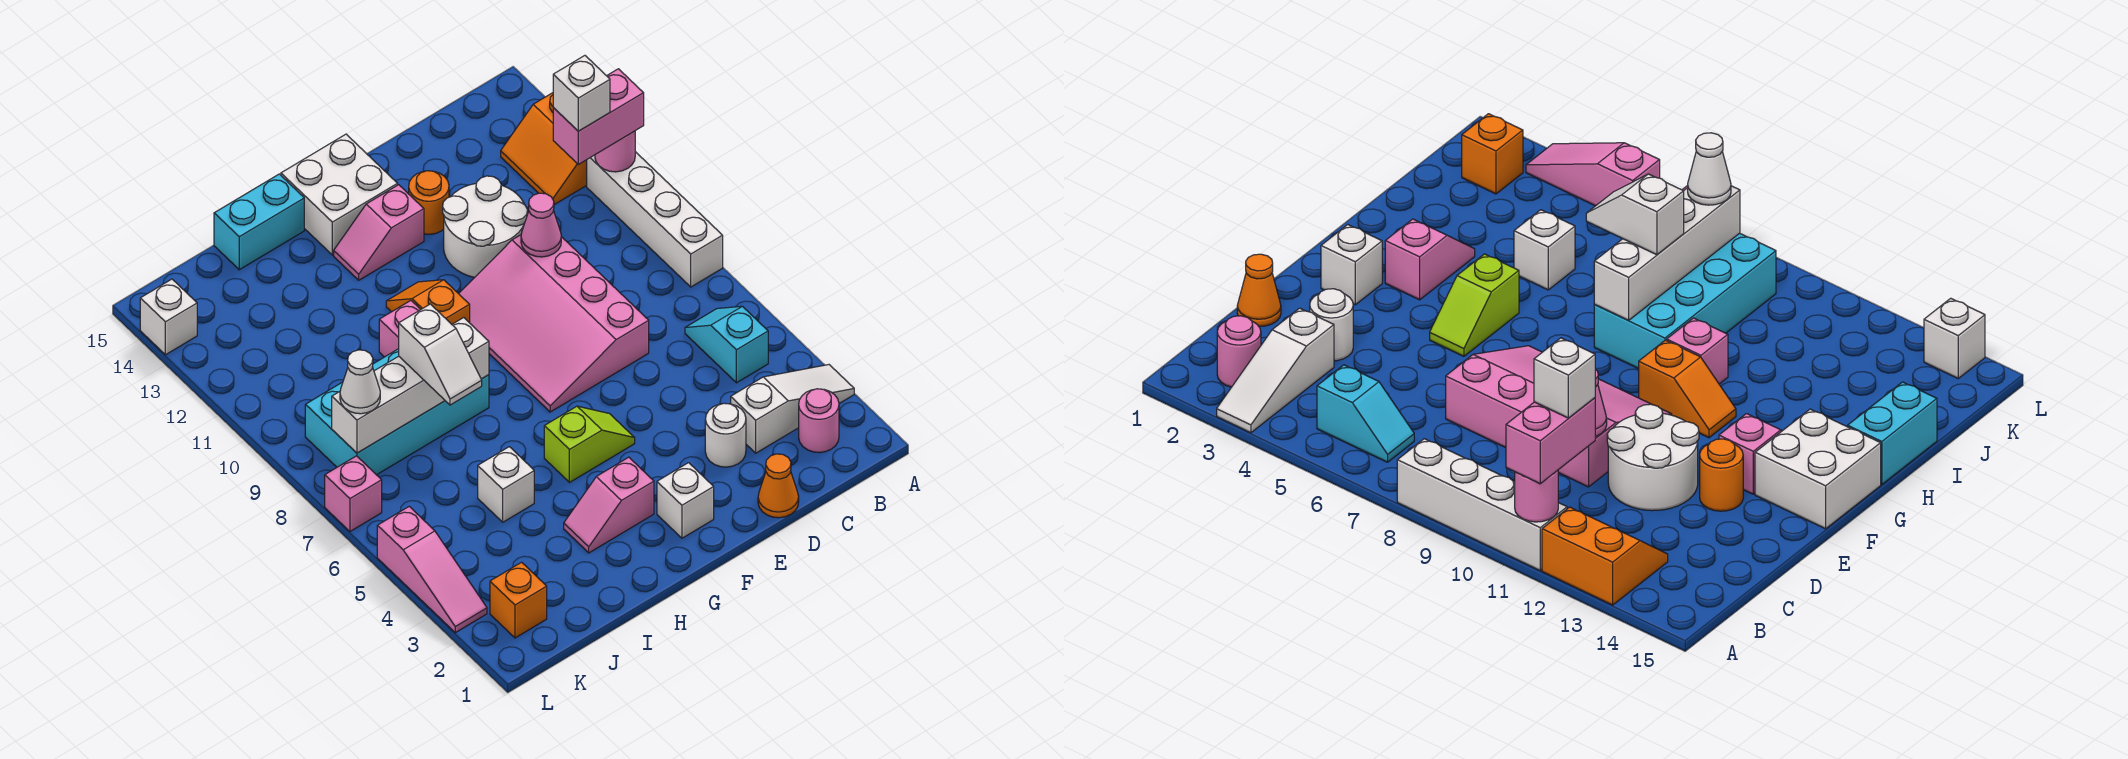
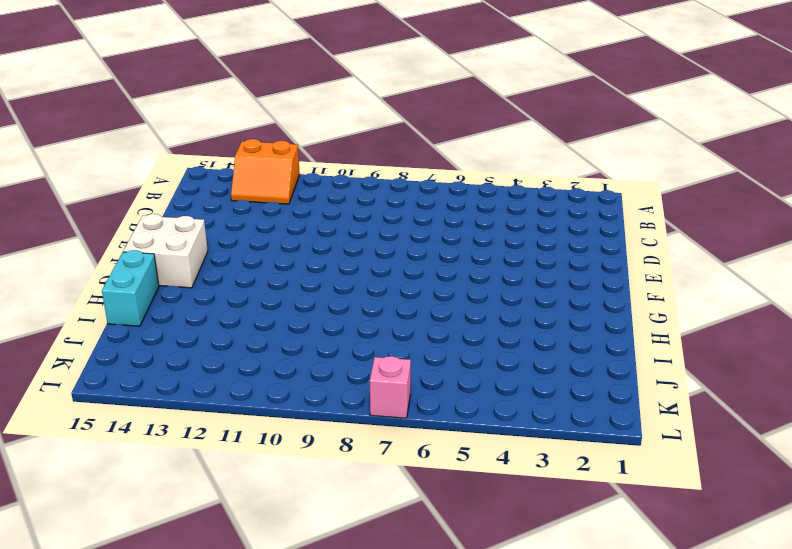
none -> white slope A3:C3 level 1 top C
none -> white brick A8:A11 level 1
none -> pink round brick B2 level 1
none -> cyan slope B5:B6 level 1 top 5

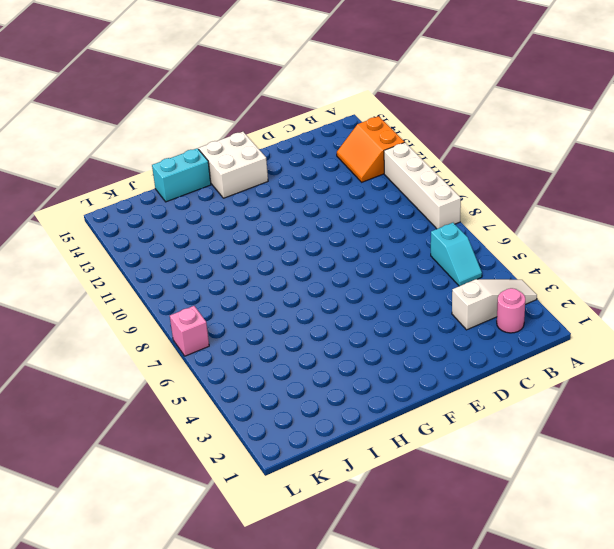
cyan slope B5:B6 level 1 top 6 -> cyan slope B5:B6 level 1 top 5
none -> orange cone D1 level 1
none -> white round brick D3 level 1
none -> pink slope D7:F10 level 1 top D
none -> white round brick D11:E12 level 1

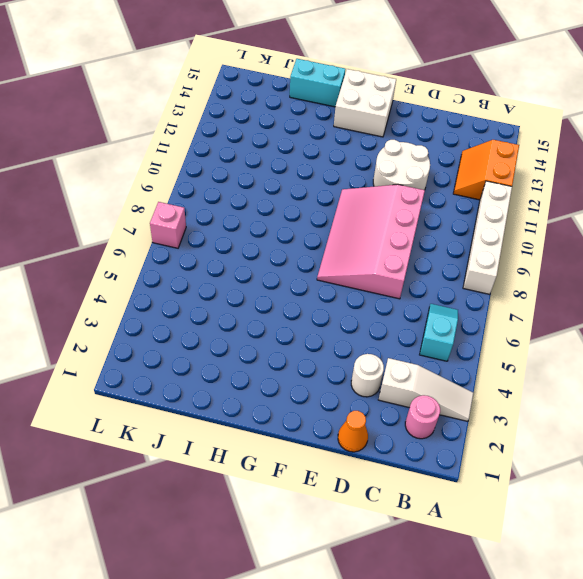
none -> orange round brick E13 level 1
none -> white brick F2 level 1
none -> lime slope F5:G5 level 1 top G
none -> pink slope F13:G13 level 1 top F

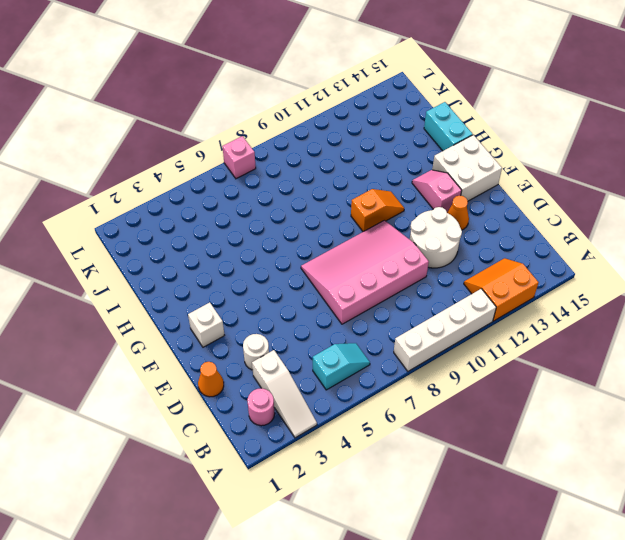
orange cone E13 level 1 -> orange round brick E13 level 1
none -> lime slope F5:G5 level 1 top G
none -> pink slope G3:H3 level 1 top G
none -> cyan brick H8:K9 level 1
none -> pink brick H10 level 1

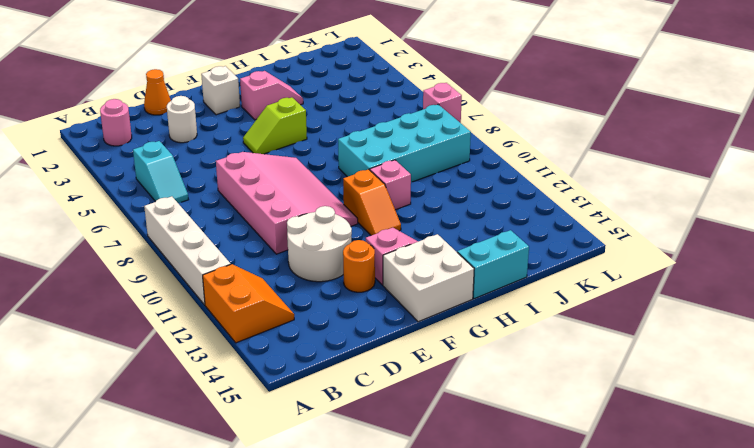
none -> white slope A3:C3 level 1 top C
none -> white brick I5 level 1
none -> orange brick K2 level 1
none -> pink slope L3:L5 level 1 top 5

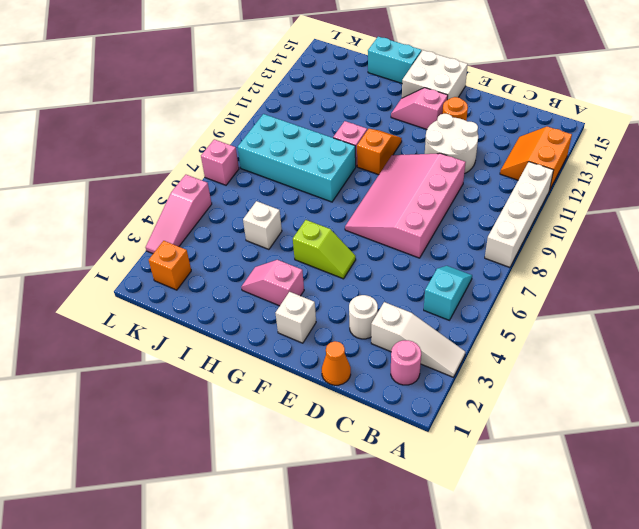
none -> white brick L14 level 1
none -> pink round brick A11 level 2
none -> pink cone D10 level 2
none -> white brick H8:K8 level 2

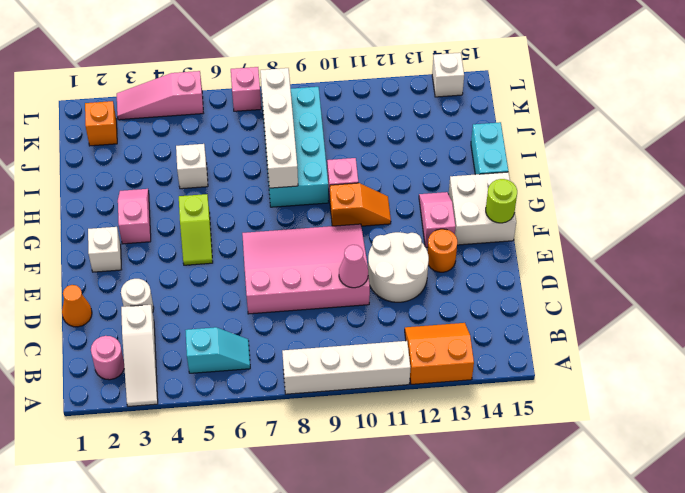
lime round brick F15 level 2 -> none
none -> pink round brick A11 level 2
none -> pink brick A11:B11 level 3
none -> white slope I7:I8 level 3 top 8
none -> white cone K8 level 3

